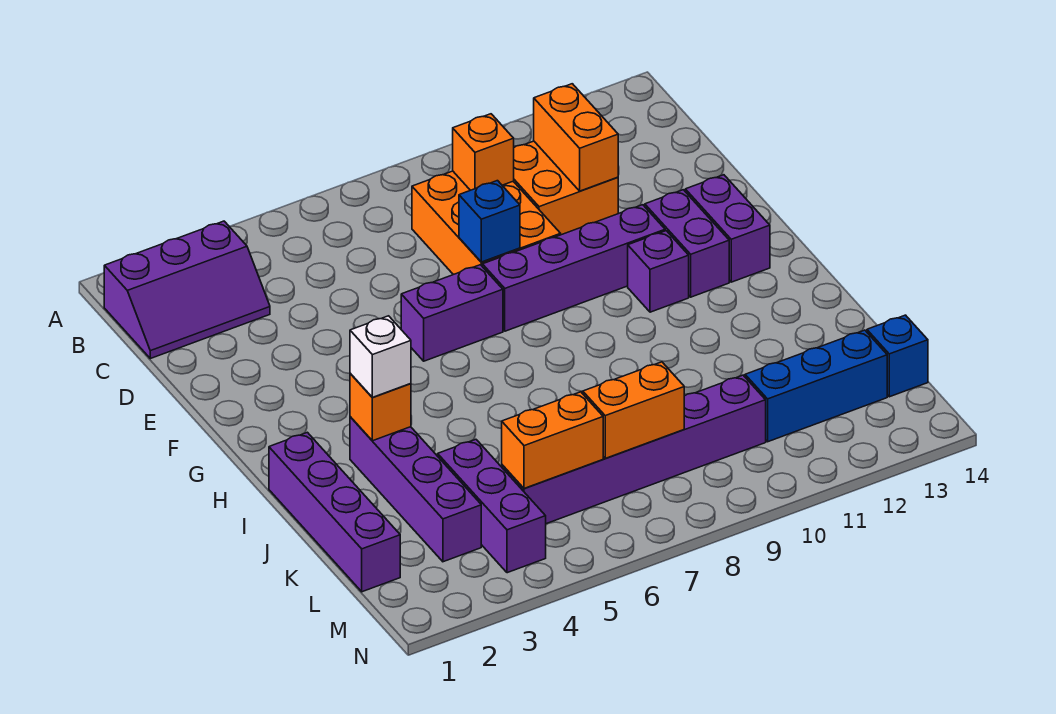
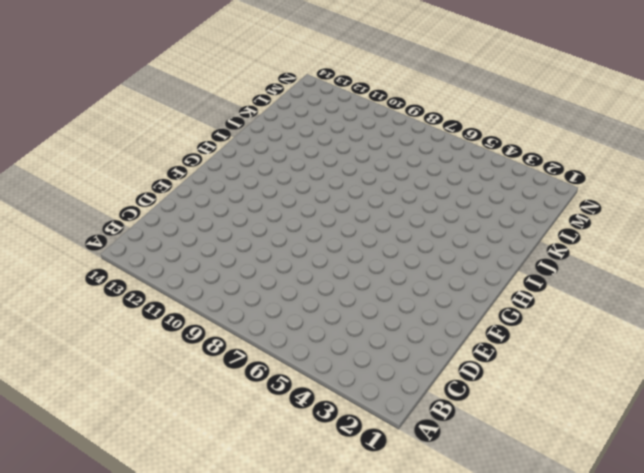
none -> purple slope B1:C3 level 1 top B
none -> orange brick C8:E9 level 1
none -> orange brick C10:D11 level 1

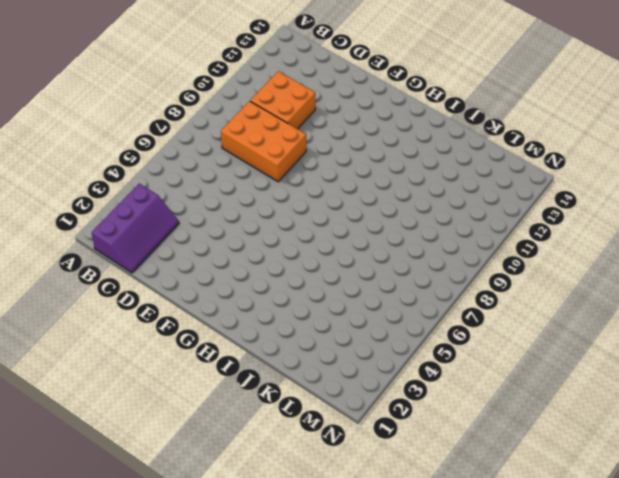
none -> purple brick F6:F7 level 1
none -> purple brick F8:F11 level 1
none -> purple brick F12:G12 level 1

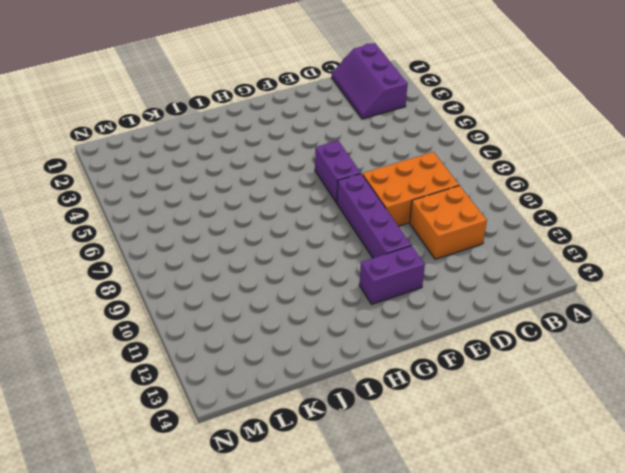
none -> purple brick F13:G13 level 1
none -> purple brick G11 level 1
none -> purple brick I1:L1 level 1

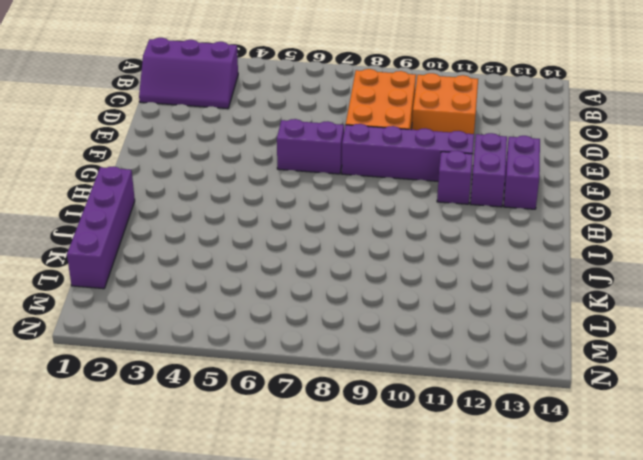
none -> purple brick I3:L3 level 1
none -> purple brick K4:M4 level 1
none -> purple brick L5:L10 level 1

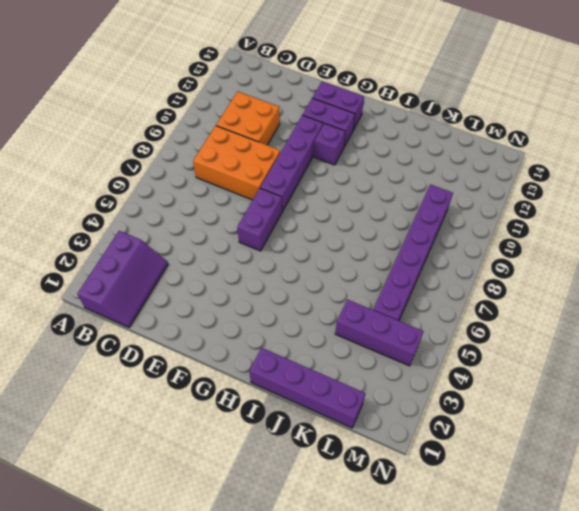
none -> purple brick I3:L3 level 1
none -> blue brick L11:L13 level 1
none -> blue brick L14 level 1

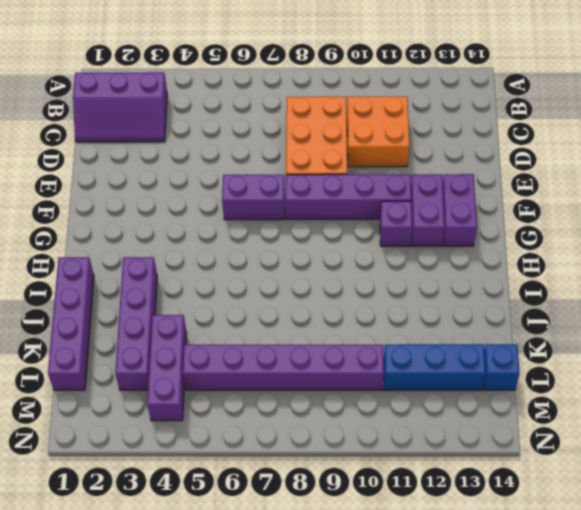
none -> orange brick C9 level 2
none -> orange brick C11:D11 level 2
none -> blue brick E8 level 2

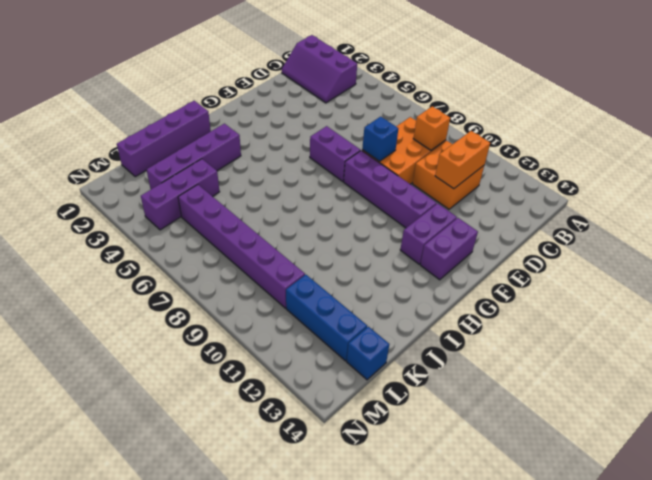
none -> purple brick G11 level 1
none -> orange brick I3 level 2
none -> orange brick L5:L6 level 2

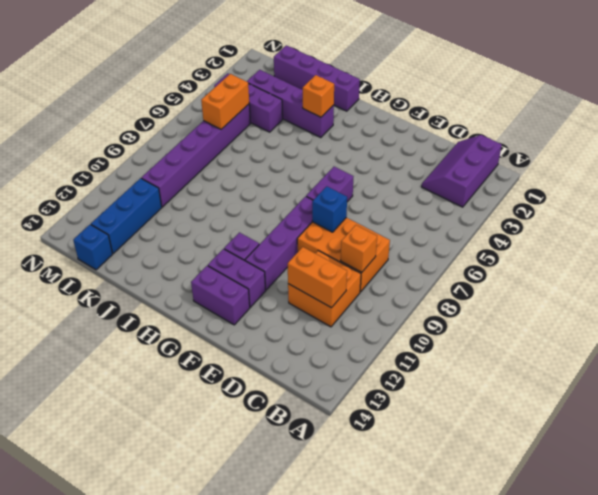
none -> orange brick L7:L8 level 2
none -> white brick I3 level 3

